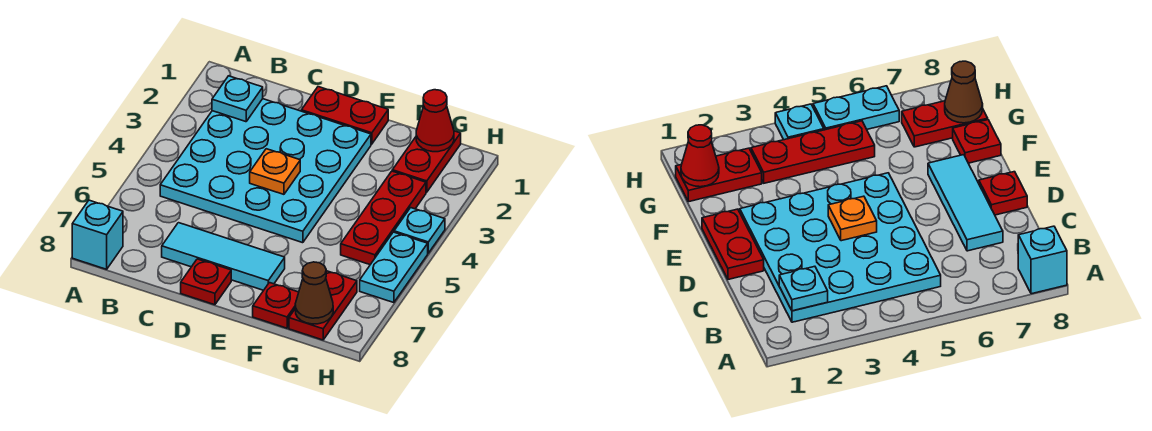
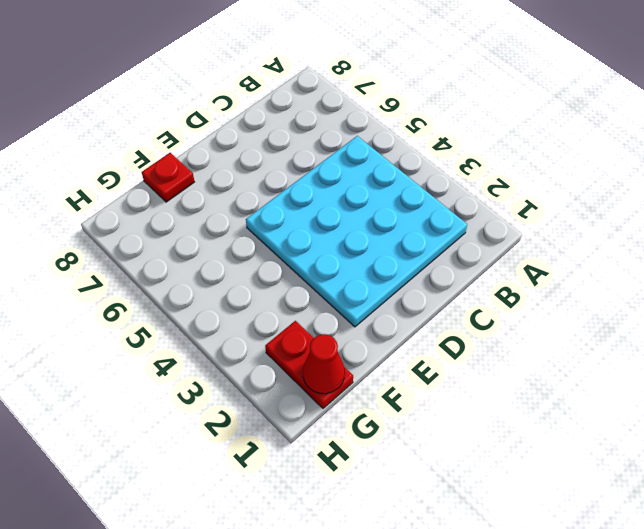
none -> cyan brick A8 level 1
none -> cyan tile C7:E7 level 1
none -> red plate D1:E1 level 1

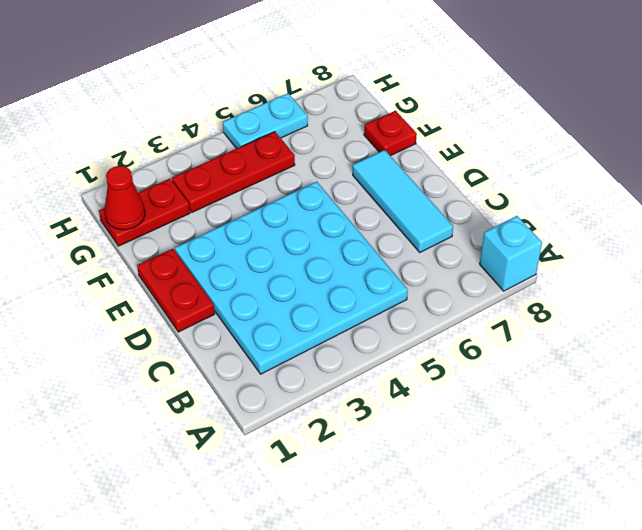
none -> red plate D8 level 1
none -> red plate G7:G8 level 1
none -> cyan plate H4 level 1

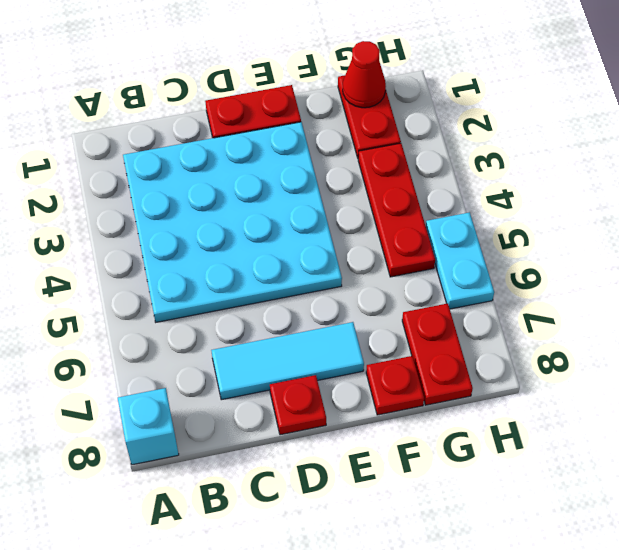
none -> cyan plate H4 level 1
none -> cyan plate B2 level 2
none -> orange plate D4 level 2

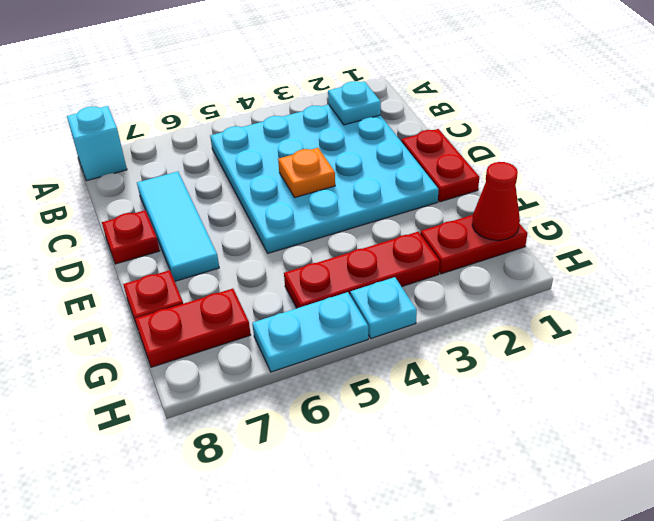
none -> brown cone G8 level 2

